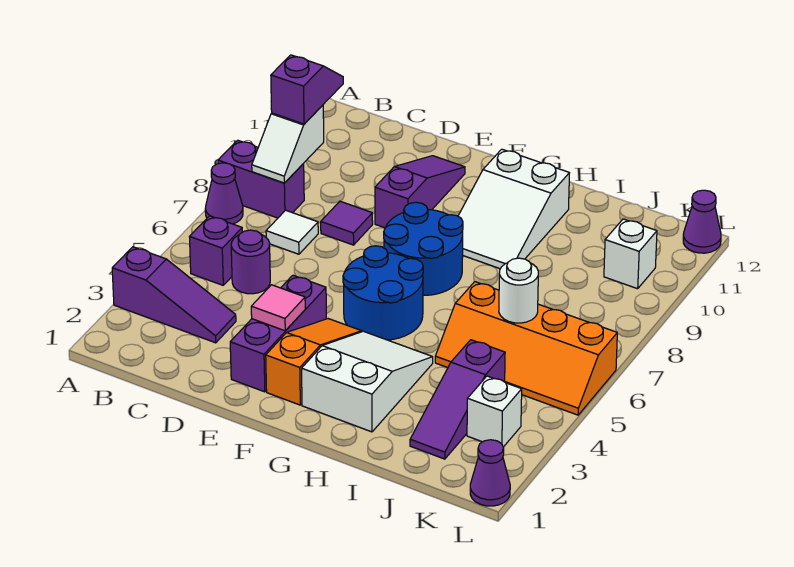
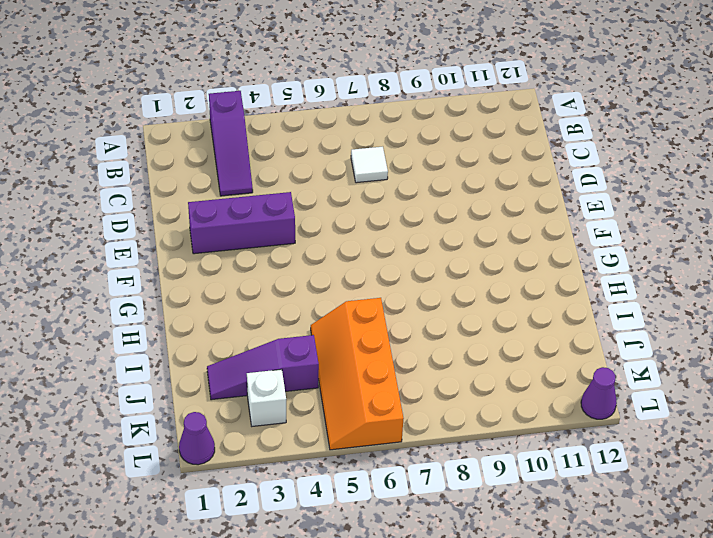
none -> purple cone A7 level 1
none -> purple brick A8:B8 level 1
none -> purple brick B5 level 1

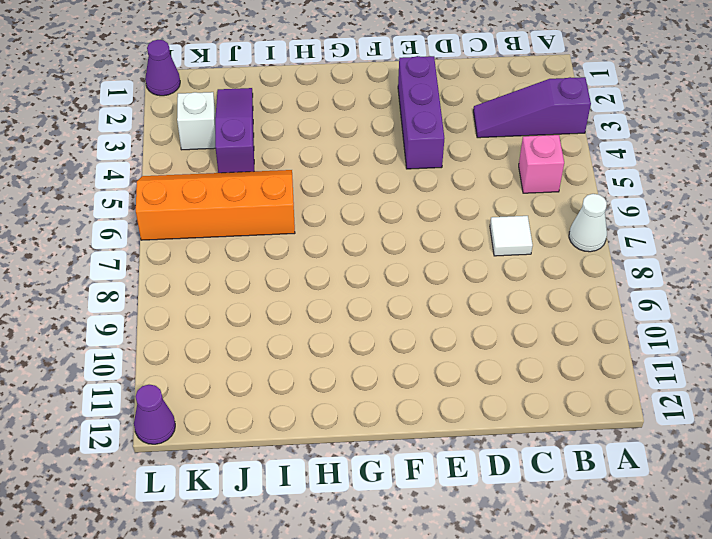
white cone A7 level 1 -> purple cone A7 level 1
pink brick B5 level 1 -> purple brick B5 level 1
none -> purple brick A8:B8 level 1
none -> purple round brick C5 level 1
none -> purple tile D8 level 1

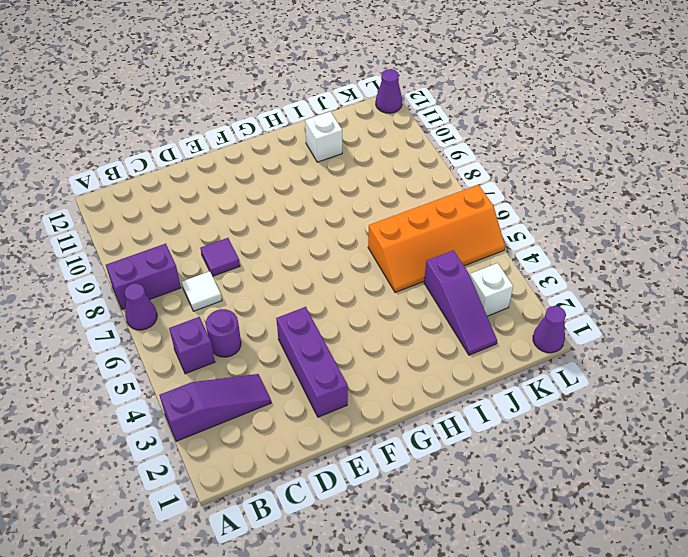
white brick I11 level 1 -> white brick K10 level 1
none -> purple slope E9:E11 level 1 top 9
none -> orange slope F2:F4 level 1 top 2
none -> blue round brick F5:G6 level 1

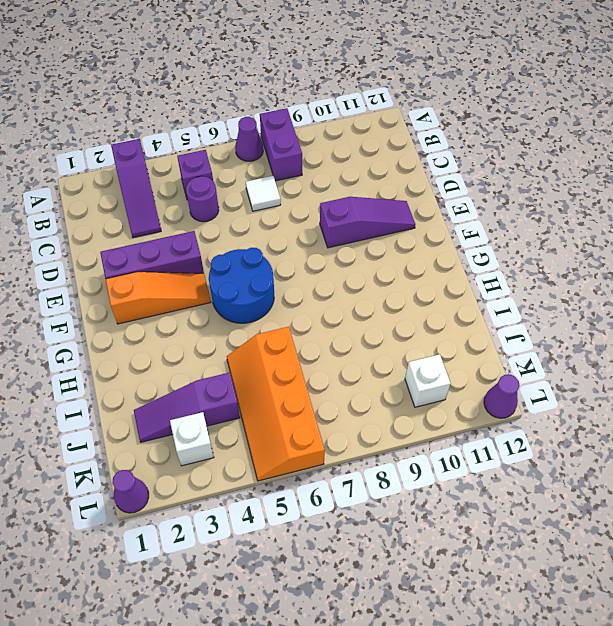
none -> purple tile D8 level 1
none -> blue round brick F7:G8 level 1
none -> white slope G2:H4 level 1 top 2

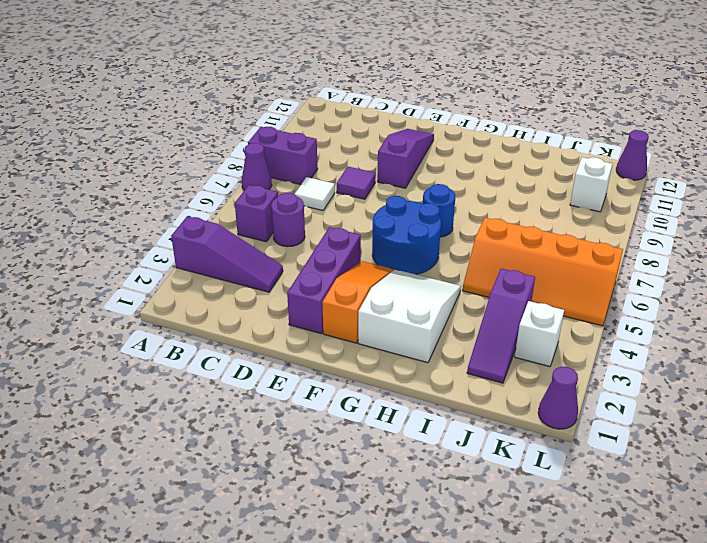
blue round brick G7 level 1 -> blue round brick F7:G8 level 1
none -> white slope G9:H11 level 1 top 11
none -> white slope B8:B9 level 2 top 9
none -> pink tile E3 level 2

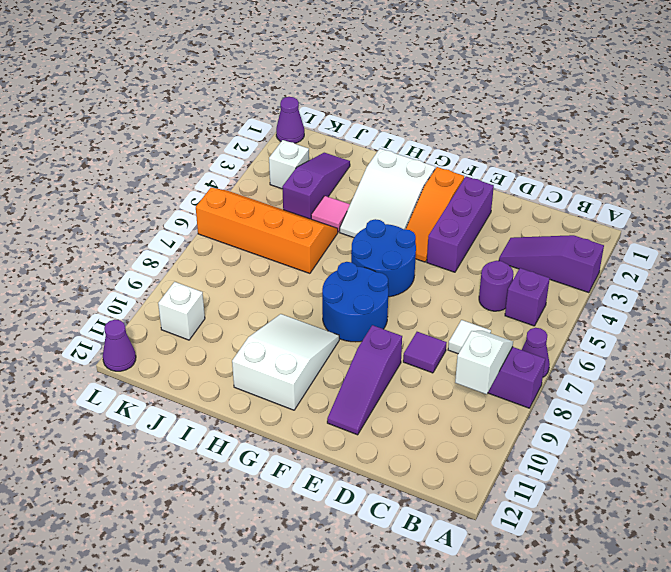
pink tile I4 level 1 -> pink tile E3 level 2
none -> white round brick J6 level 2
none -> purple slope B9:B10 level 3 top 9

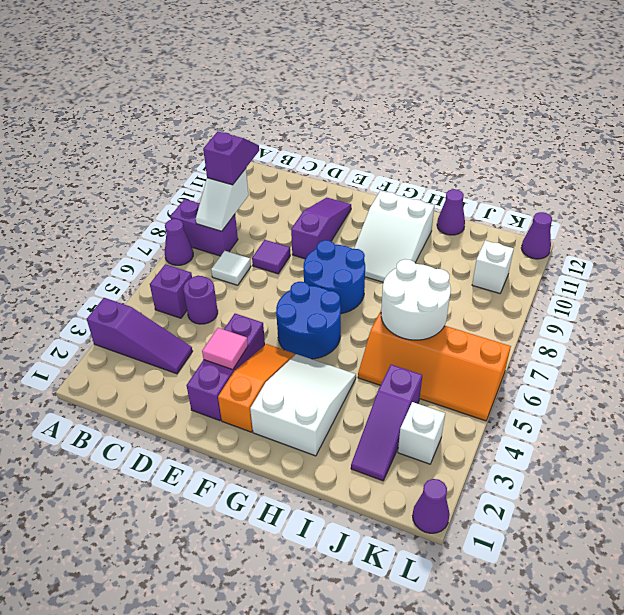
white round brick I6:J7 level 2 -> white round brick J6 level 2
purple cone I12 level 1 -> none

